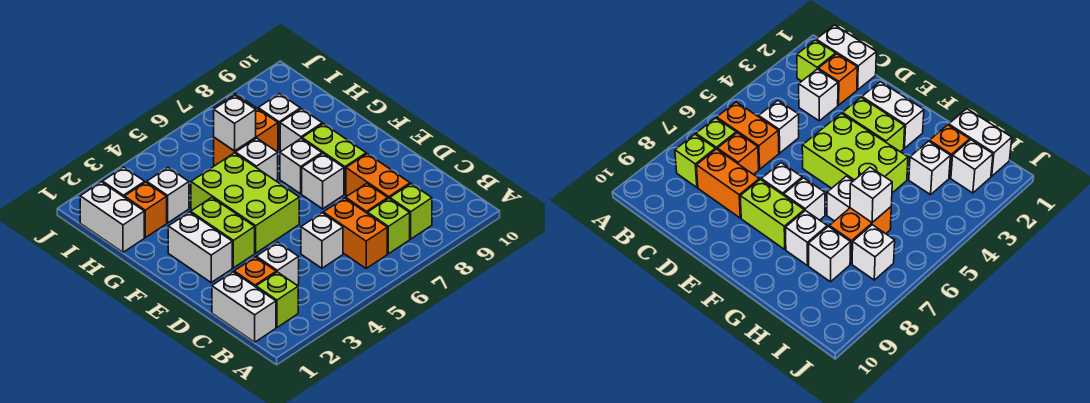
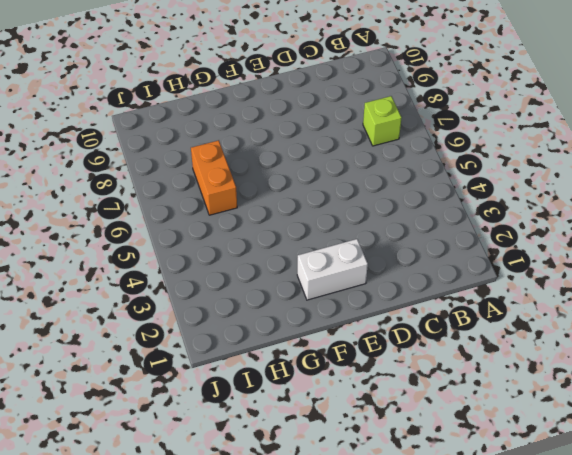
none -> white brick B1:C1 level 1
none -> lime brick B2 level 1
none -> orange brick B6:C6 level 1

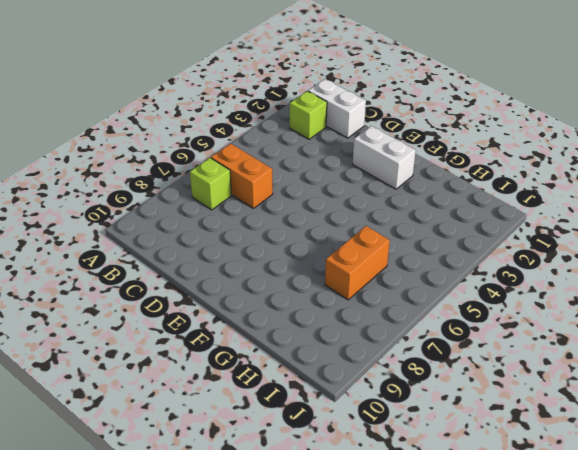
none -> lime brick B8 level 1
none -> orange brick C2 level 1
none -> white brick C3 level 1

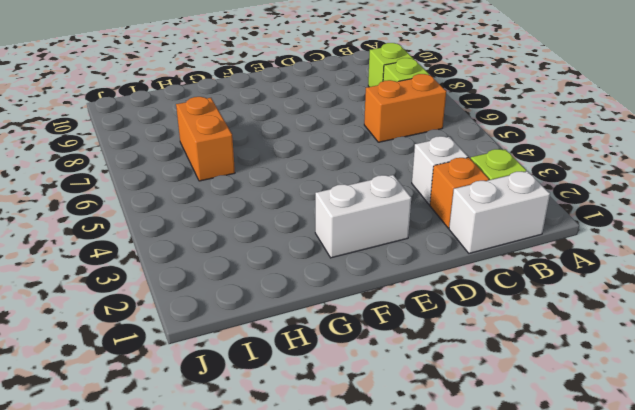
none -> white brick C5 level 1
none -> orange brick C7 level 1
none -> orange brick C8:D8 level 1

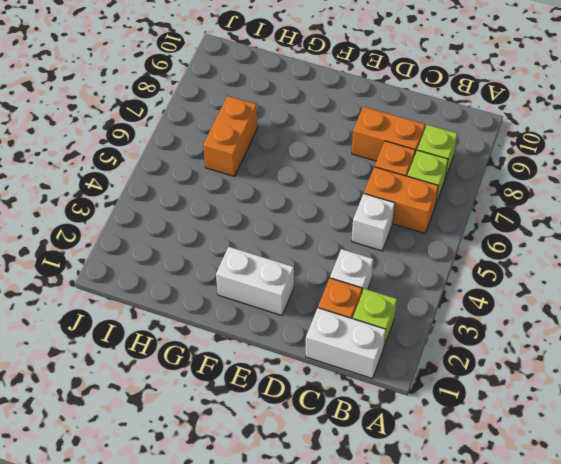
none -> lime brick E3:F3 level 1
none -> lime brick E4:G5 level 1
none -> white brick E7 level 1

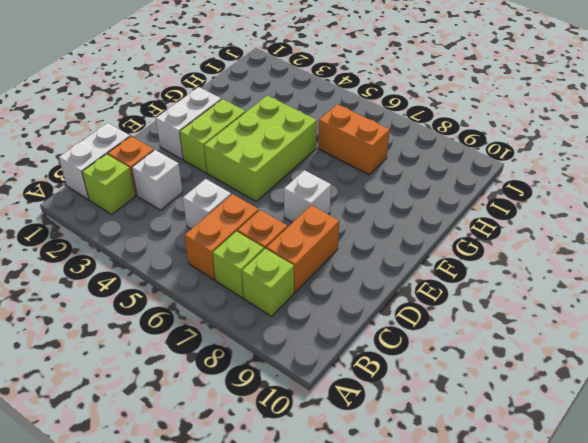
none -> lime brick E8:F8 level 1
none -> white brick F7 level 1
none -> white brick G6 level 1

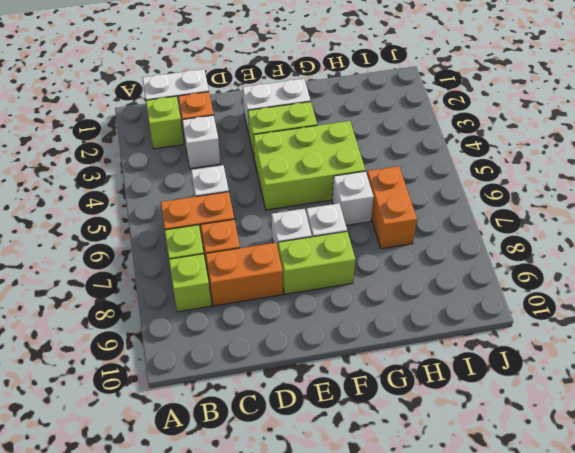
none -> white brick G8 level 1
none -> white brick H1:I1 level 1
none -> orange brick H2 level 1

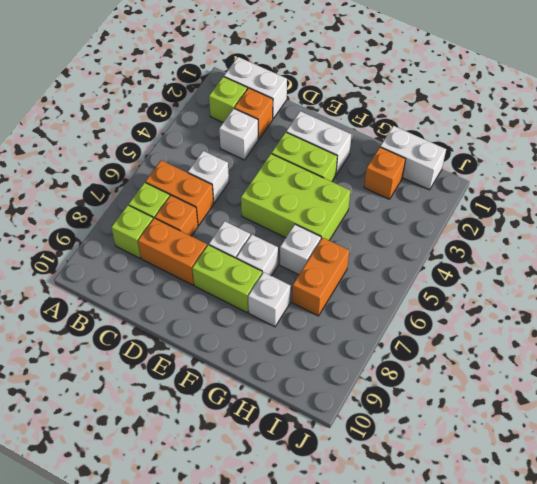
none -> white brick H3 level 1
none -> white brick H8 level 1
none -> white brick I2 level 1

